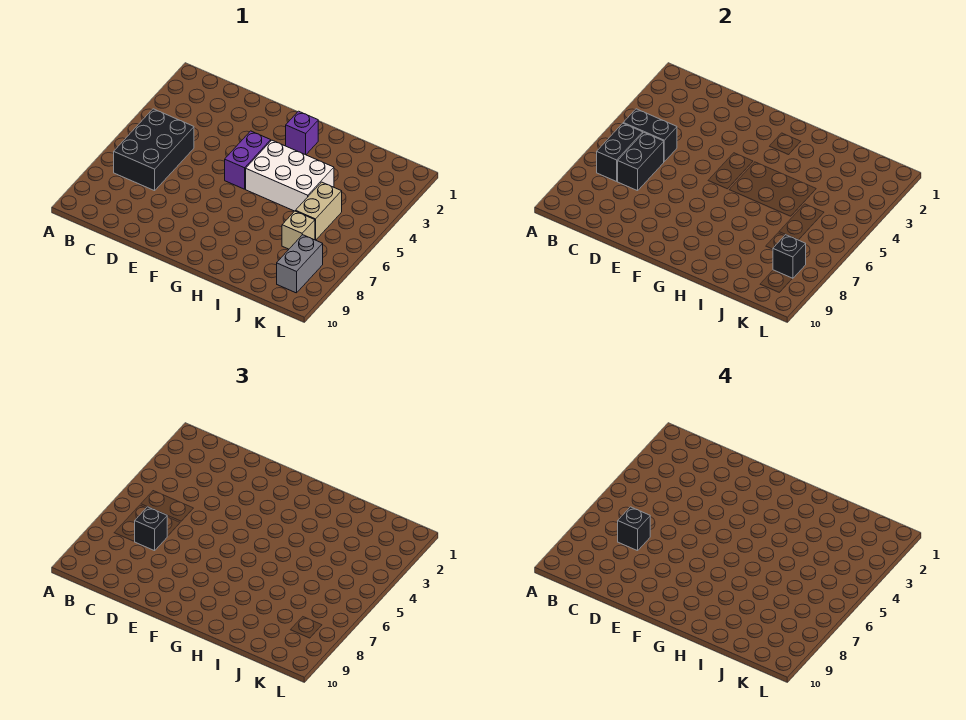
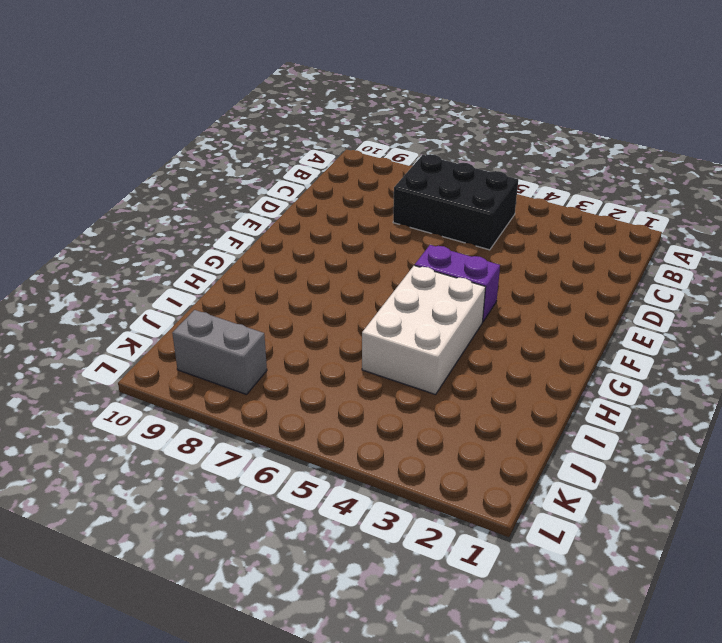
none -> purple brick G2 level 1
none -> tan brick J5:J6 level 1
none -> tan brick J7 level 1

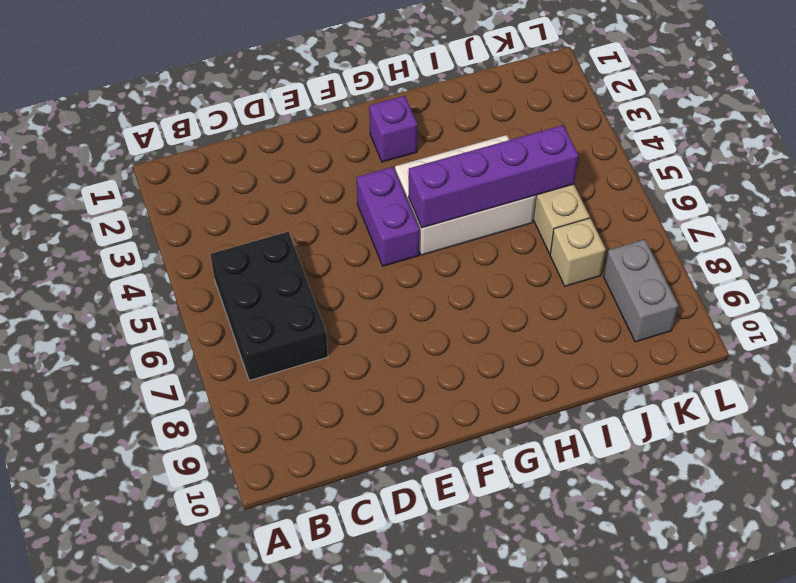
purple brick G5:J5 level 2 -> none
none -> black brick B5:C5 level 2
none -> black brick B6:B7 level 2
none -> black brick C6:C7 level 2

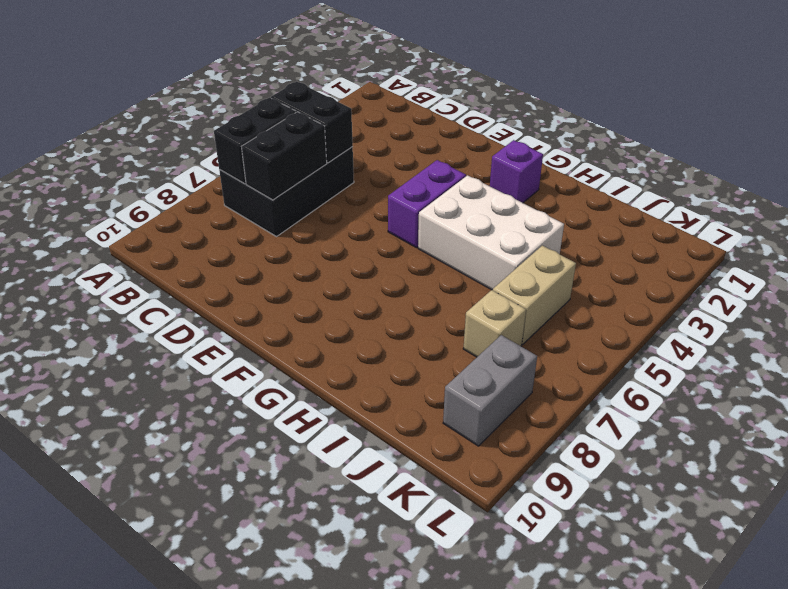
none -> black brick K8 level 2
none -> black brick C7 level 3
none -> black brick C7 level 4

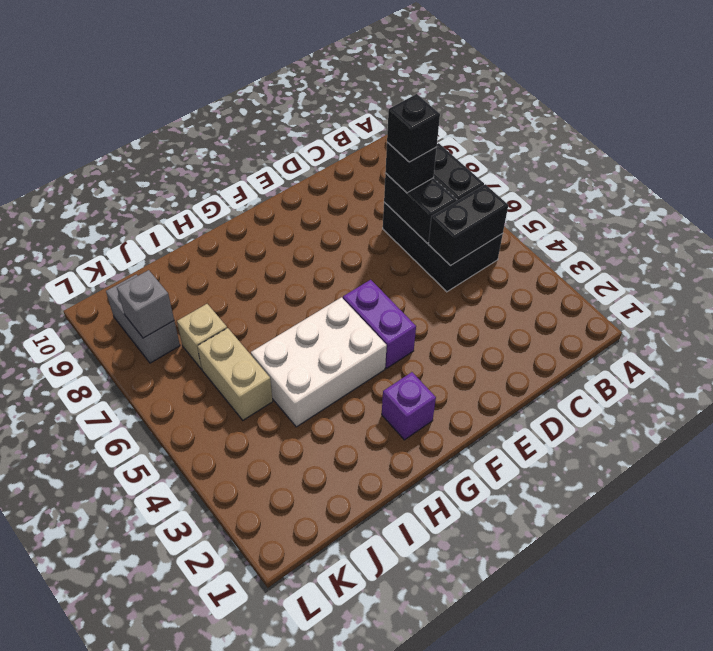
grey brick K8 level 2 -> black brick K8 level 2

